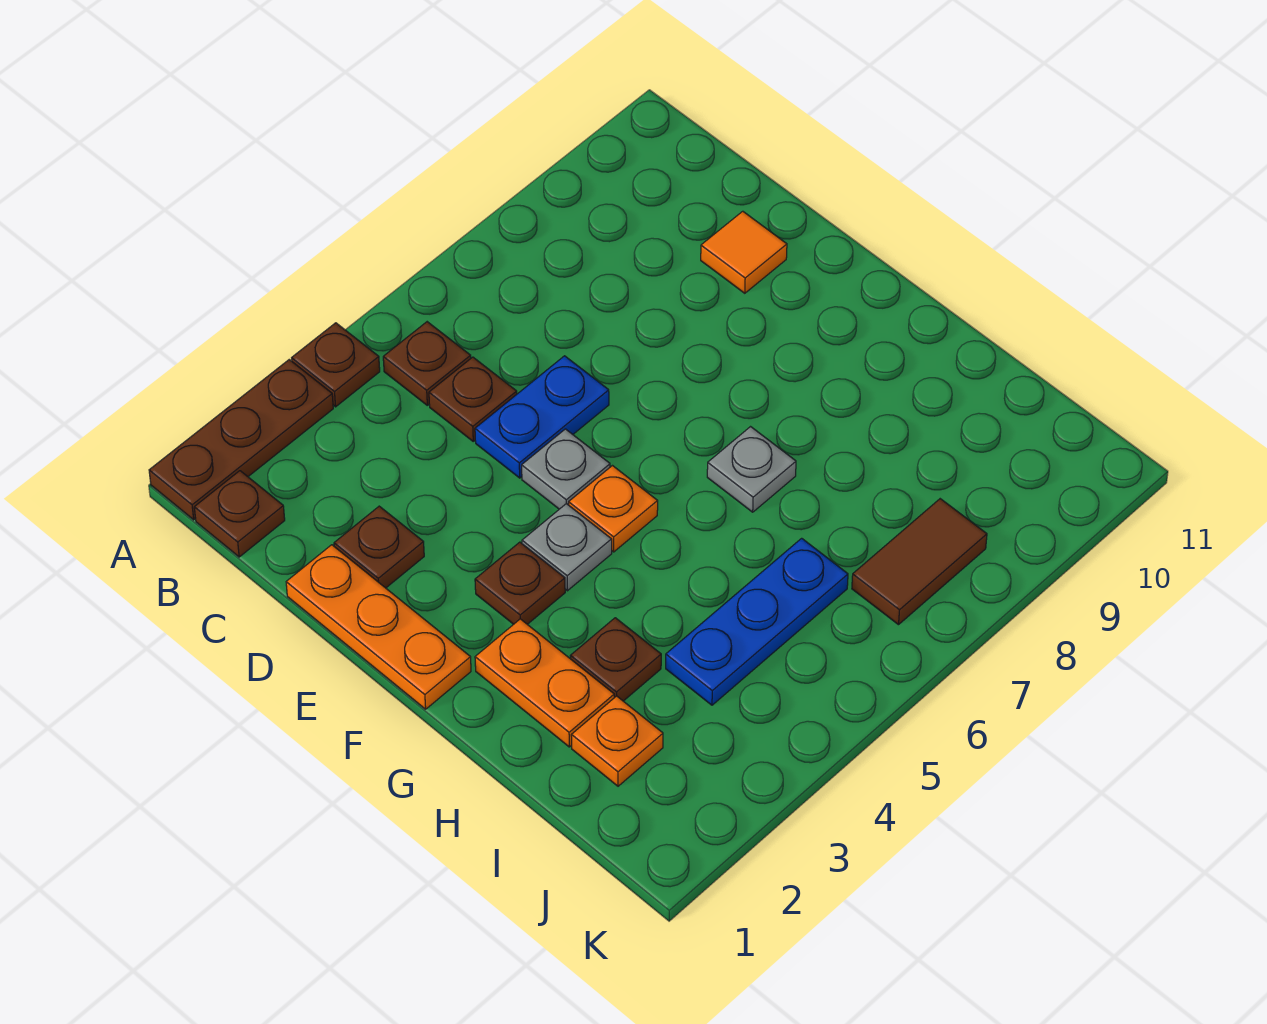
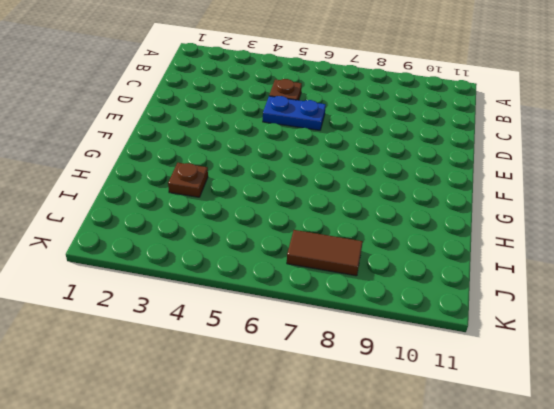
none -> brown plate A1:A3 level 1
none -> brown plate A4 level 1
none -> brown plate B1 level 1

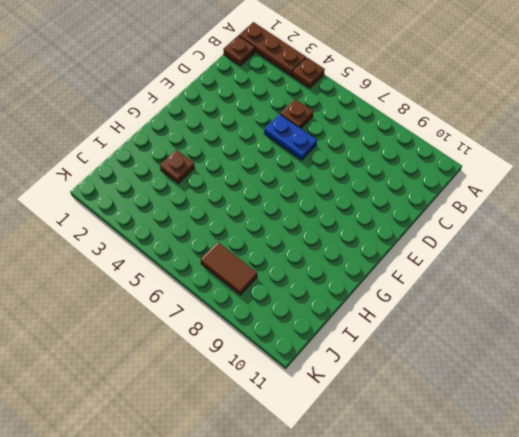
none -> brown plate B5 level 1
none -> orange plate D1:F1 level 1
none -> brown plate D2 level 1

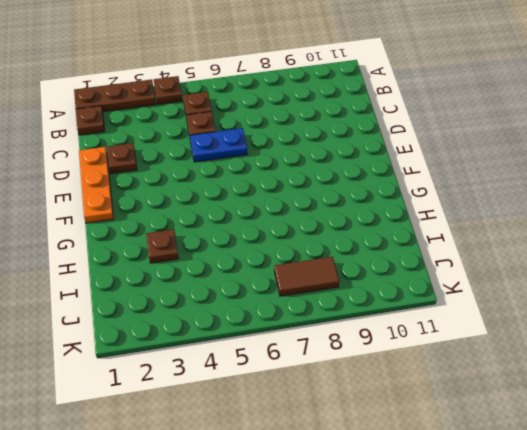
none -> orange tile D10 level 1
none -> grey plate E5 level 1
none -> brown plate F3 level 1

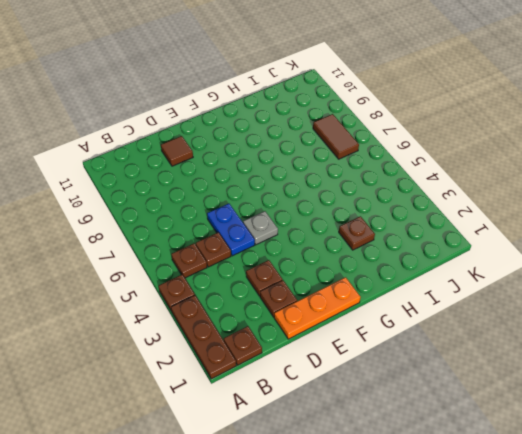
brown plate D3 level 1 -> brown plate F3 level 1
brown tile D10 level 1 -> orange tile D10 level 1
none -> grey plate F4 level 1
none -> orange plate F5 level 1
none -> orange plate G2:H2 level 1

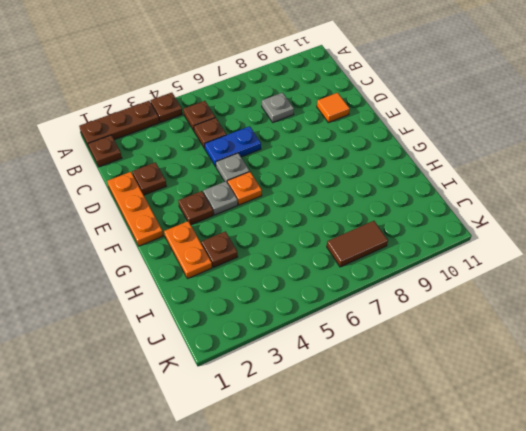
grey plate C8 level 1 -> grey plate G7 level 1
none -> orange plate I2 level 1
none -> blue plate I4:I6 level 1

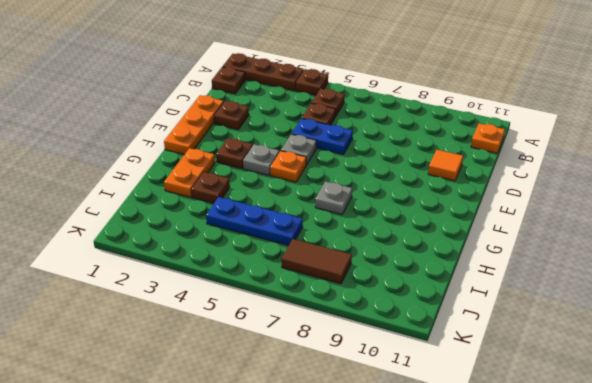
orange plate B11 level 1 -> orange plate I2 level 1

